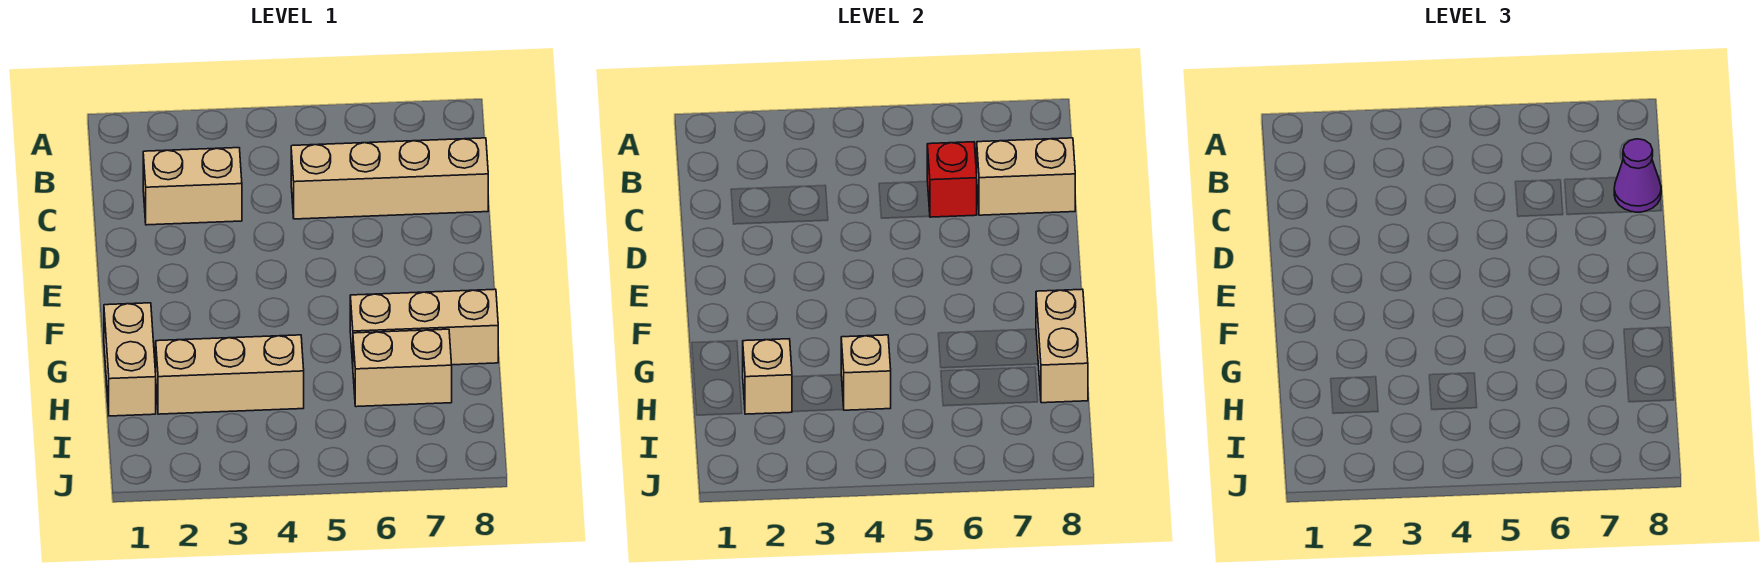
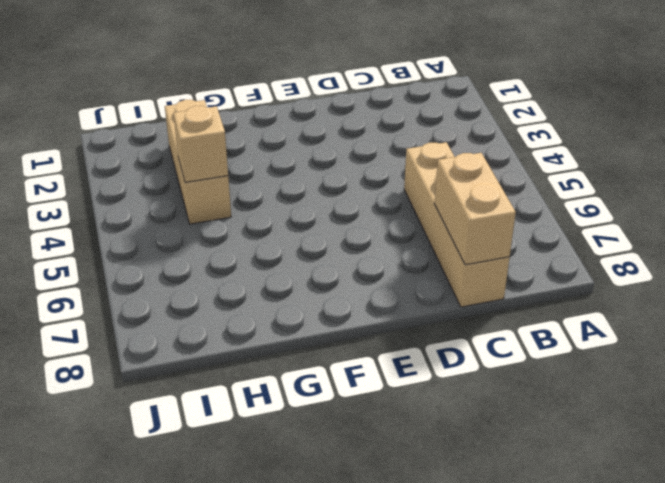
none -> tan brick C2:C3 level 1
none -> tan brick G1:H1 level 1
none -> tan brick G6:G8 level 1

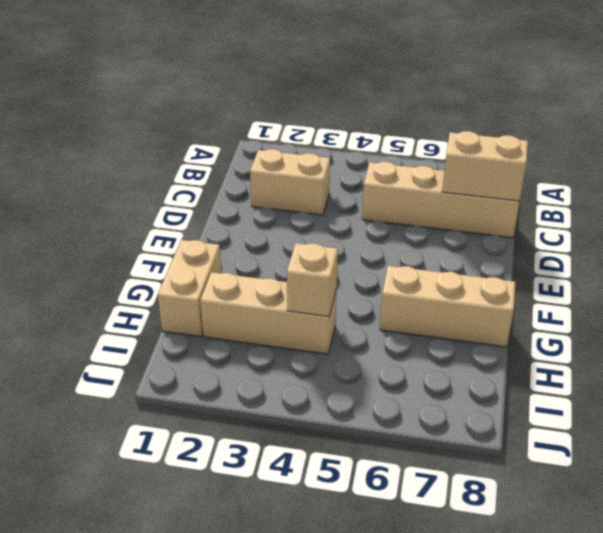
none -> tan brick H6:H7 level 1
none -> red brick C6 level 2
none -> tan brick G8:H8 level 2

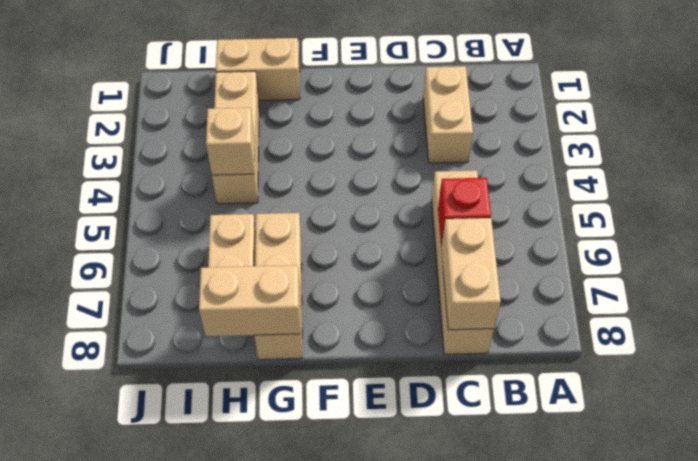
none -> tan brick H2 level 2
none -> purple cone C8 level 3

